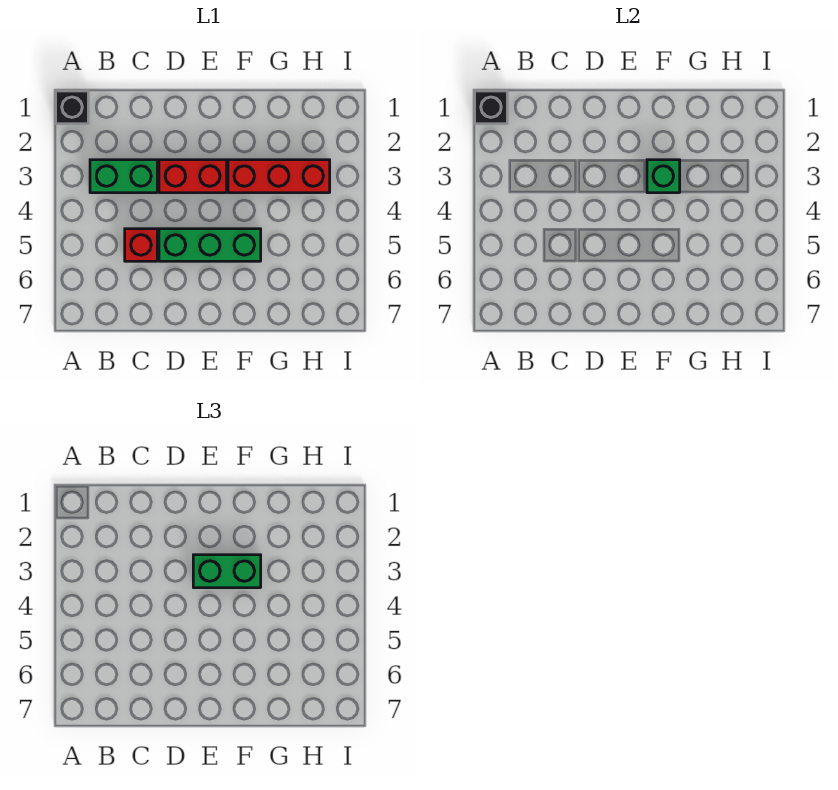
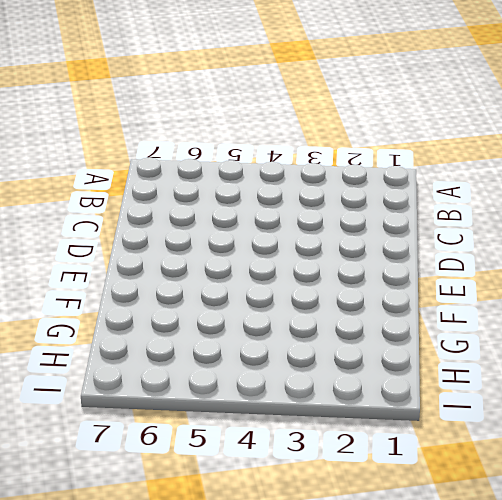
none -> black brick A1 level 1
none -> green brick B3:C3 level 1

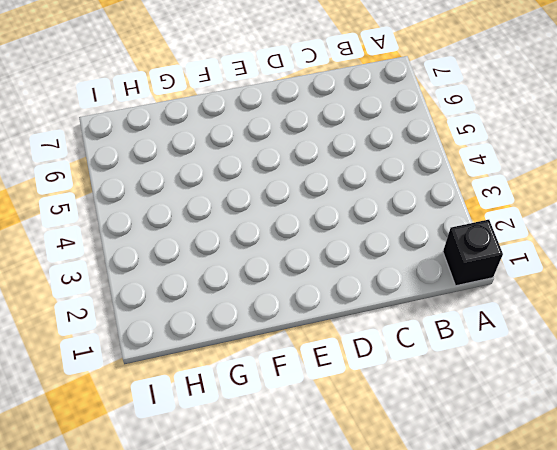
none -> green brick B3:C3 level 1
none -> red brick C5 level 1

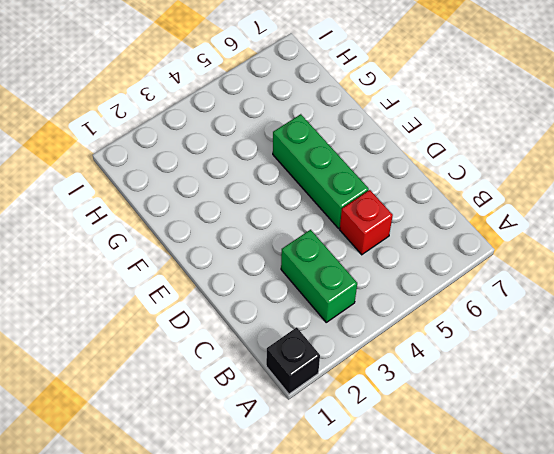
none -> red brick D3:E3 level 1
none -> red brick F3:H3 level 1

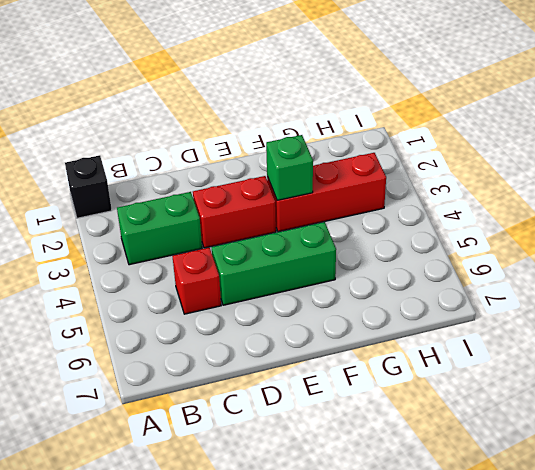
none -> black brick A1 level 2
none -> green brick E3:F3 level 3

